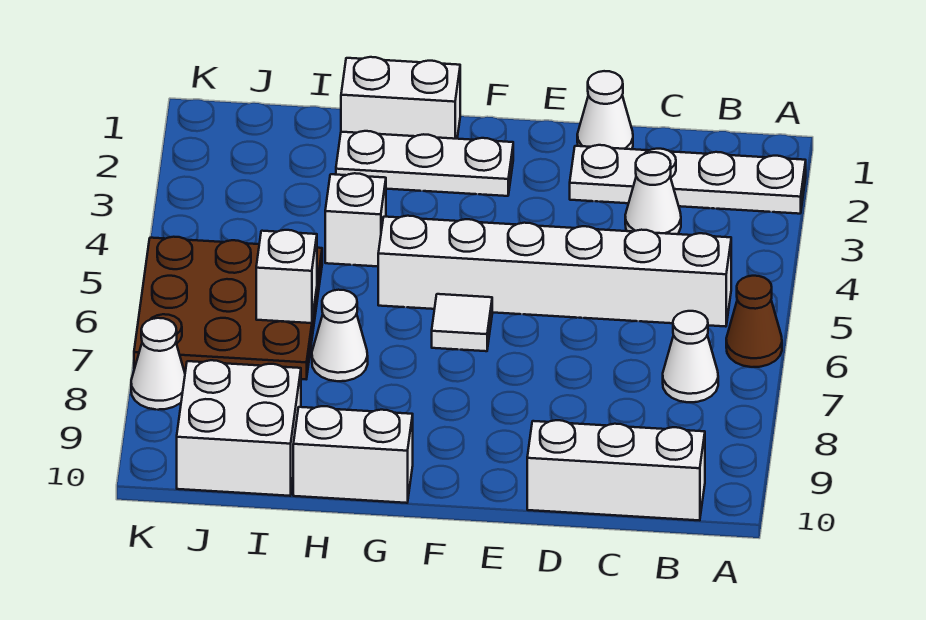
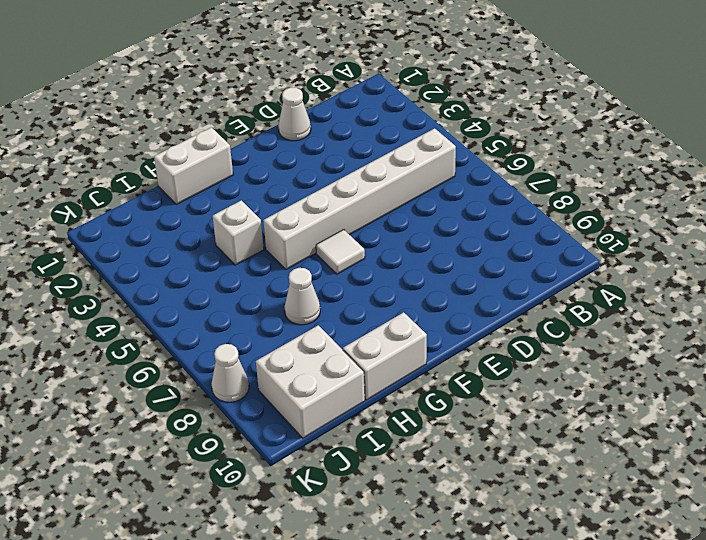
none -> white plate A2:D2 level 1
none -> brown cone A6 level 1
none -> white cone B7 level 1

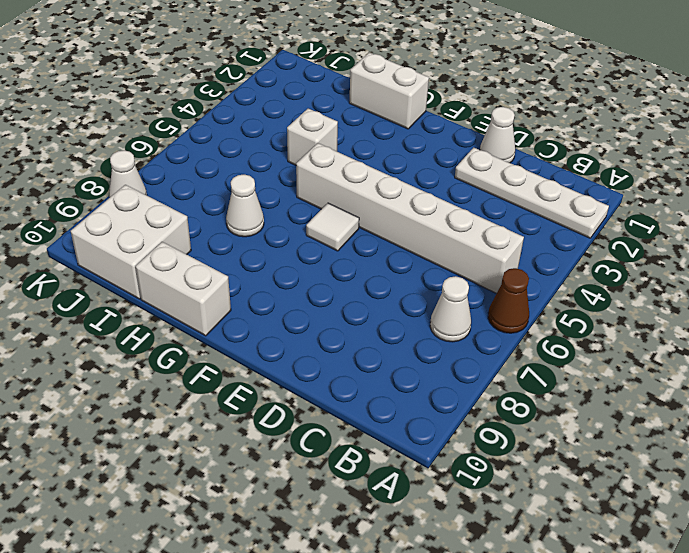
none -> white brick B10:D10 level 1
none -> white cone C3 level 1
none -> white plate F2:H2 level 1

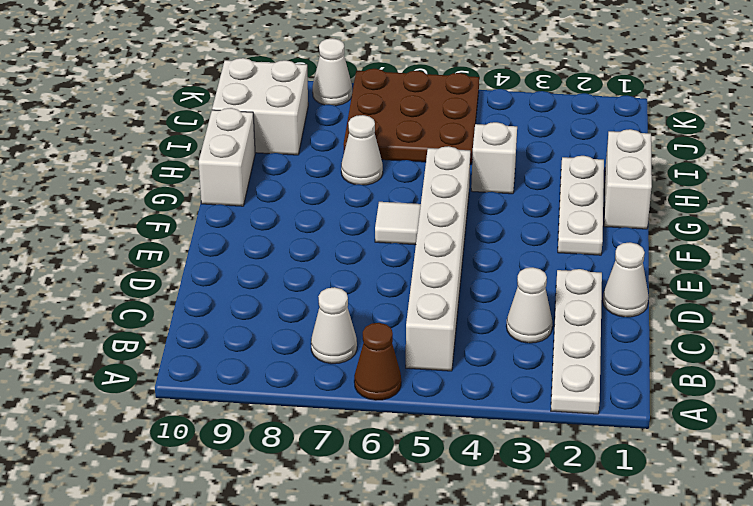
none -> white brick B10:D10 level 1
none -> white brick I6 level 2

